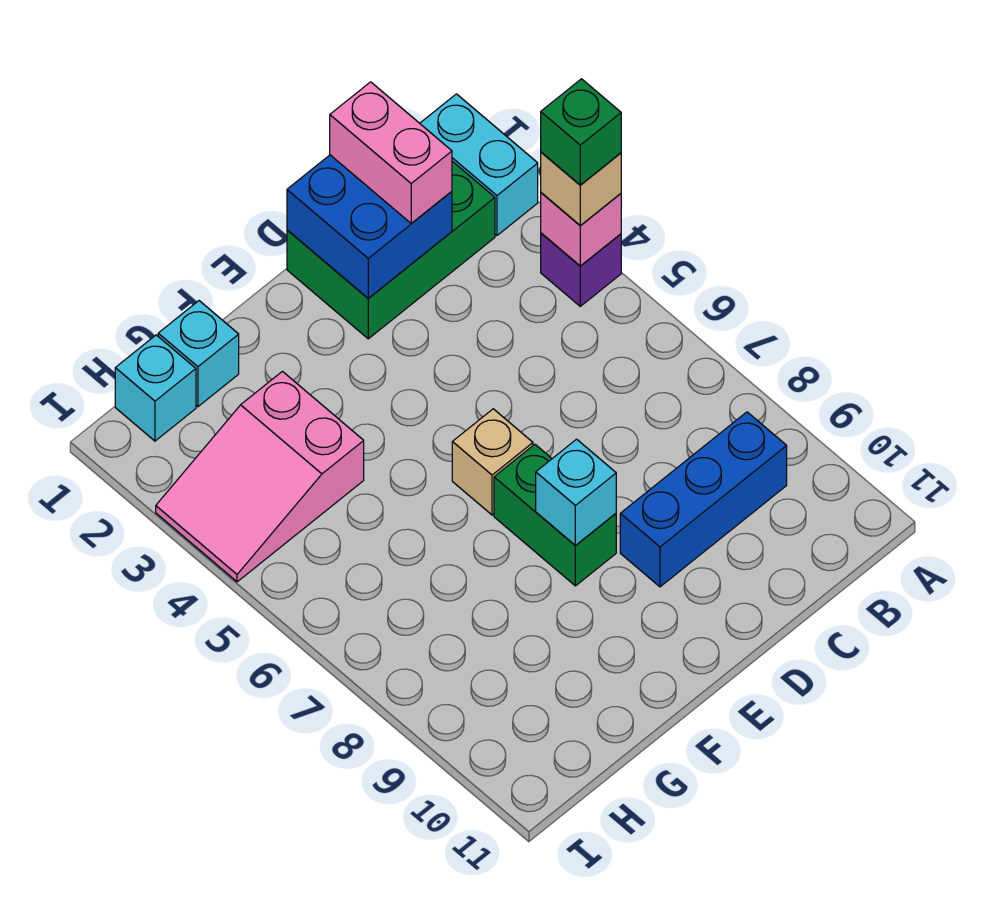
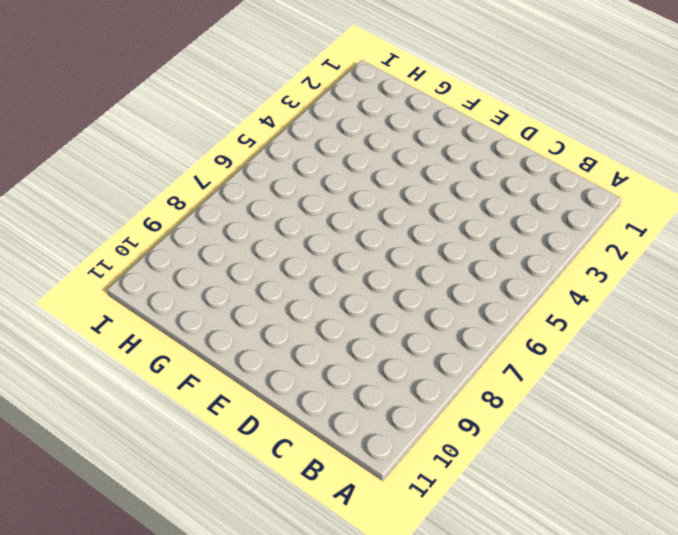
none -> cyan brick A1:A2 level 1
none -> purple brick A4 level 1
none -> green brick B1:D2 level 1

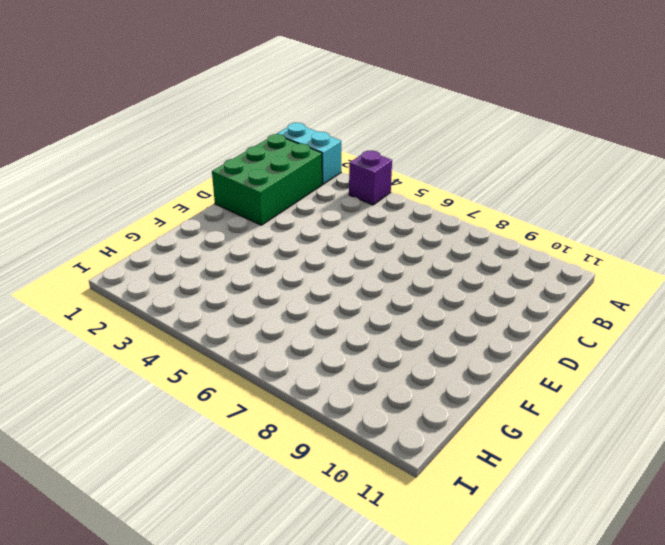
none -> blue brick B9:D9 level 1
none -> tan brick E6 level 1
none -> green brick E7:E8 level 1

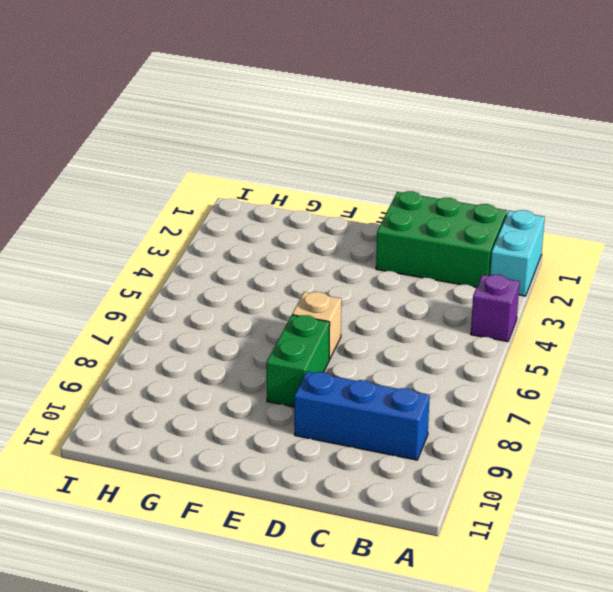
none -> cyan brick G1 level 1
none -> pink slope G3:I4 level 1 top G
none -> cyan brick H1 level 1

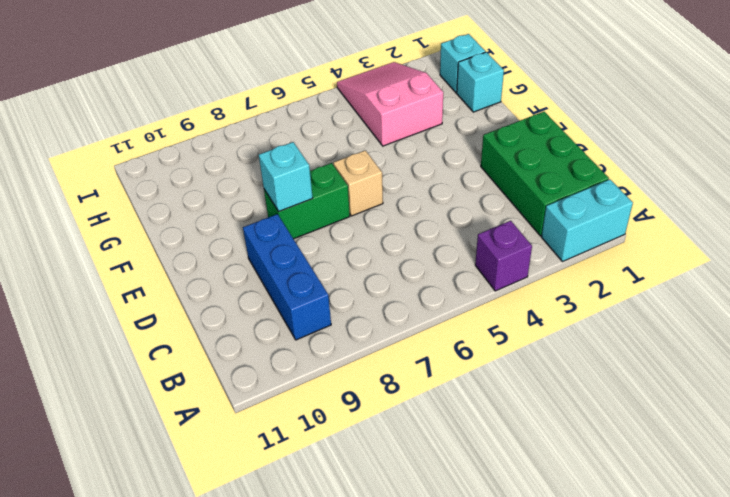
none -> pink brick A4 level 2
none -> blue brick C1:D2 level 2
none -> tan brick A4 level 3

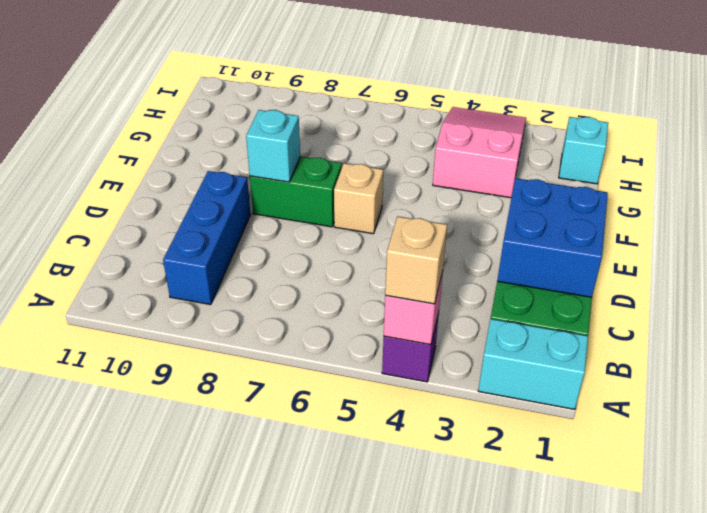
none -> cyan brick G1 level 1
none -> pink brick C1:C2 level 3
none -> green brick A4 level 4

